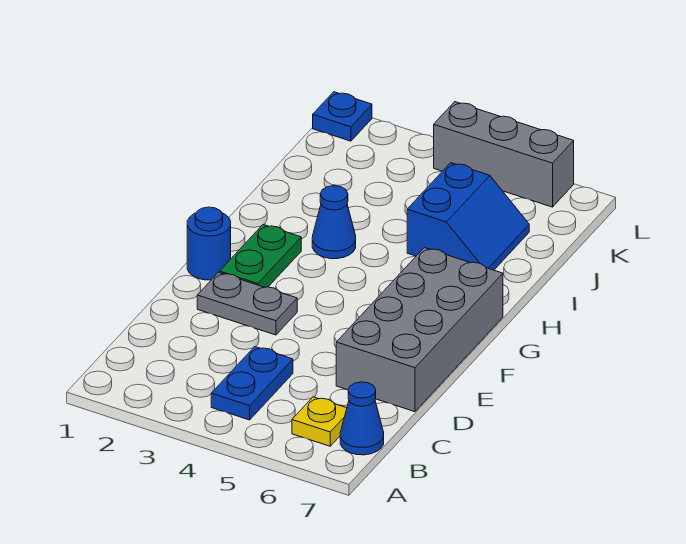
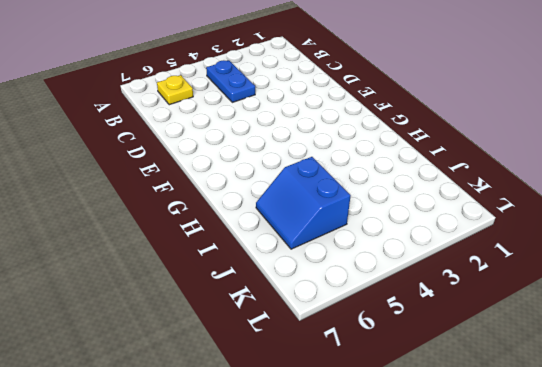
none -> blue cone B7 level 1
none -> grey brick D6:G7 level 1

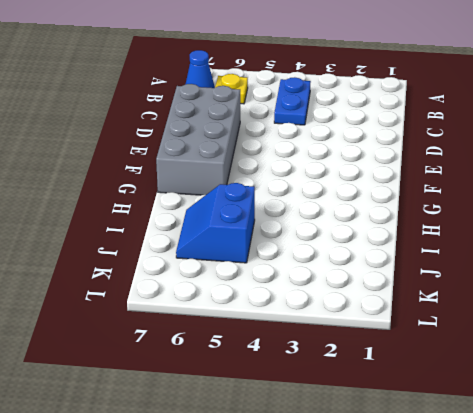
none -> grey plate E2:E3 level 1
none -> blue round brick F1 level 1

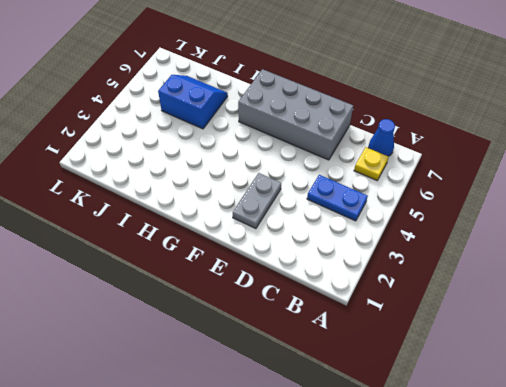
none -> blue round brick F1 level 1
none -> green plate F2:G2 level 1

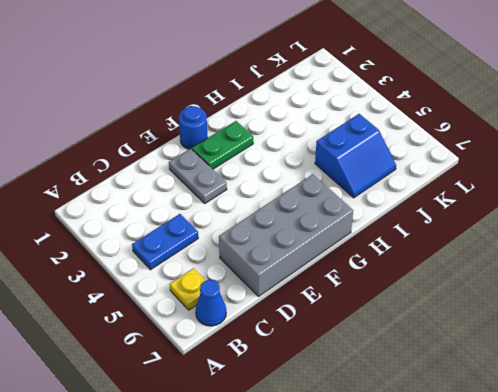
none -> blue cone H3 level 1
none -> blue plate L1 level 1

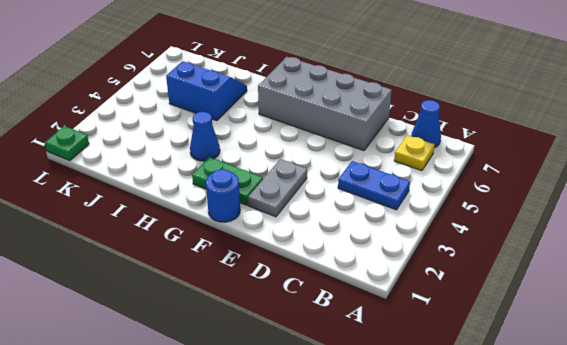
green plate L1 level 1 -> blue plate L1 level 1
none -> grey brick L4:L6 level 1

